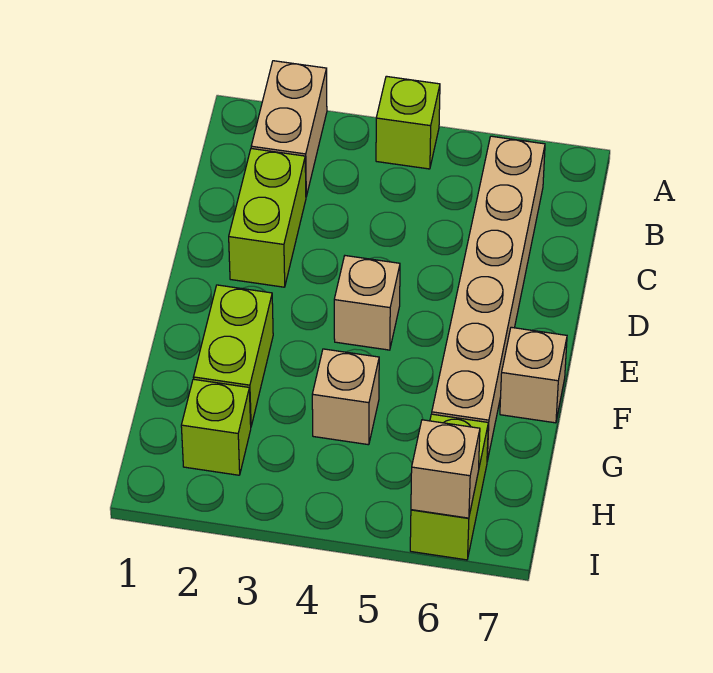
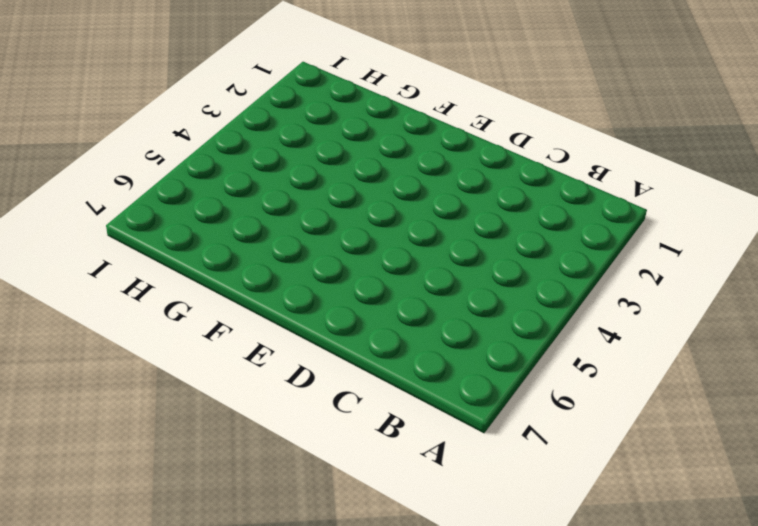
none -> tan brick A2:B2 level 1
none -> lime brick A4 level 1

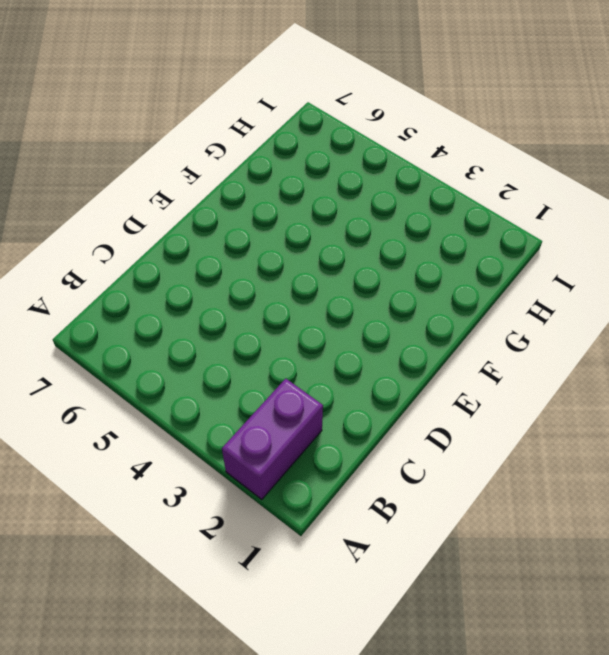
purple brick A2:B2 level 1 -> tan brick A2:B2 level 1
none -> lime brick A4 level 1
none -> tan brick B6:G6 level 1

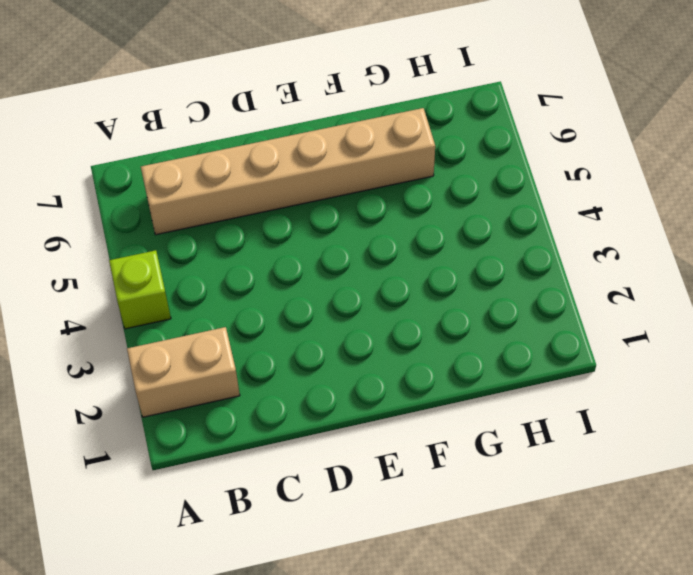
none -> lime brick C2:D2 level 1
none -> tan brick E4 level 1

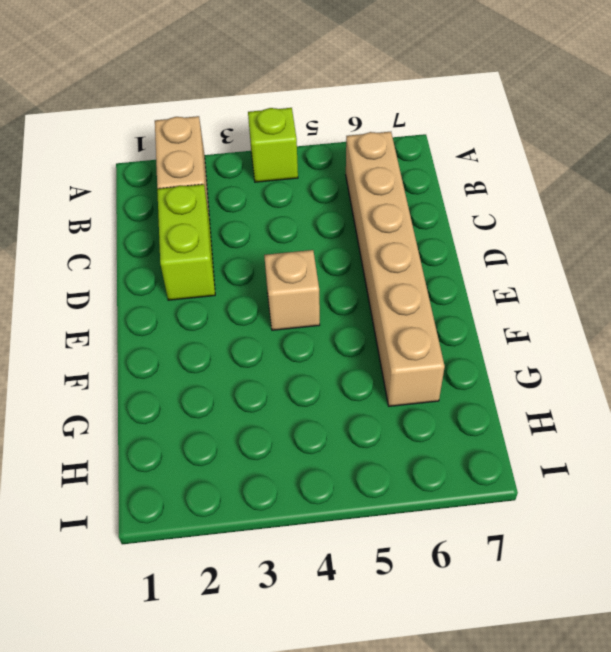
none -> lime brick F2:G2 level 1
none -> tan brick F7 level 1

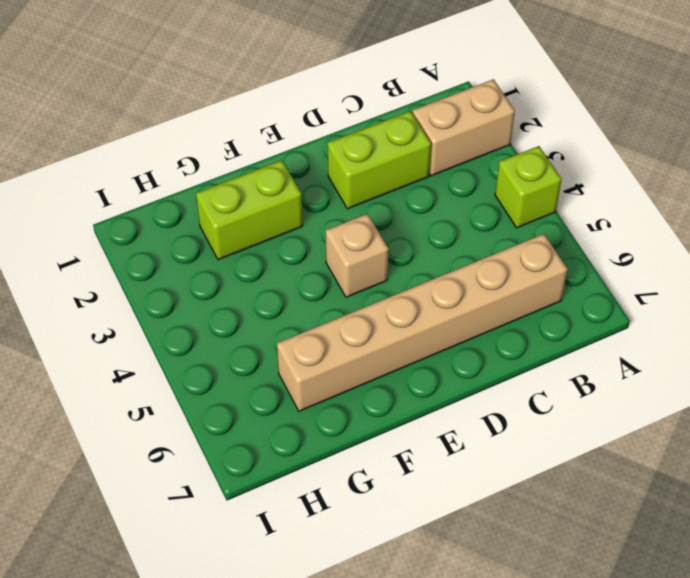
none -> tan brick F7 level 1
none -> tan brick G4 level 1

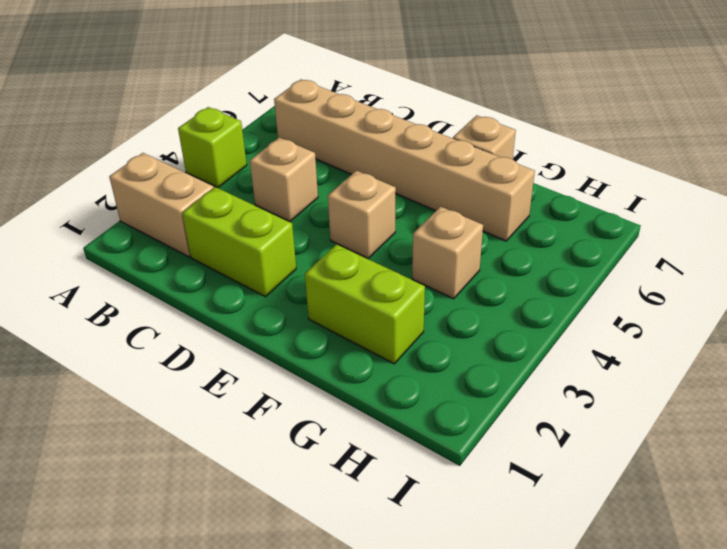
tan brick C4 level 1 -> tan brick I6 level 2
none -> lime brick H2 level 1
none -> lime brick H6:I6 level 1

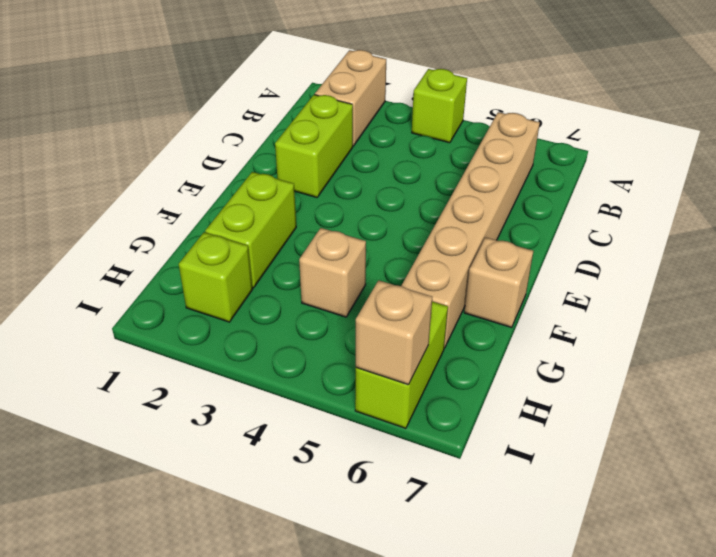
none -> tan brick E4 level 1

